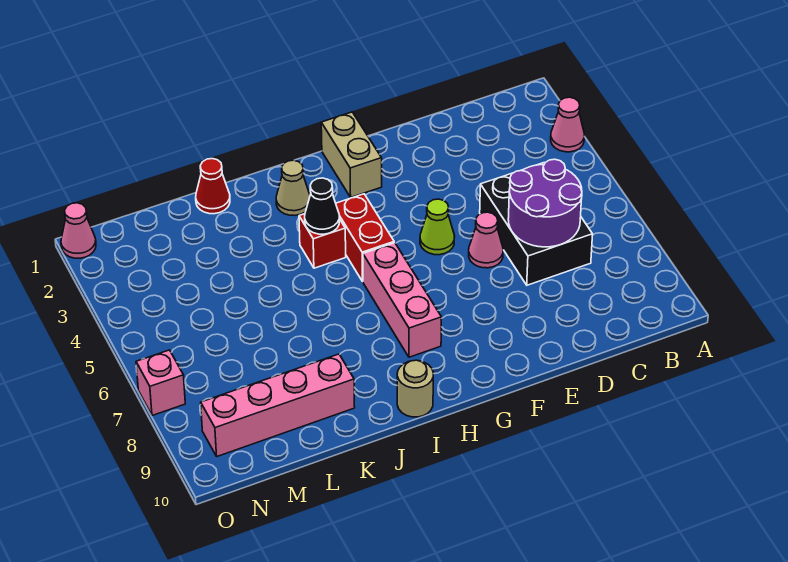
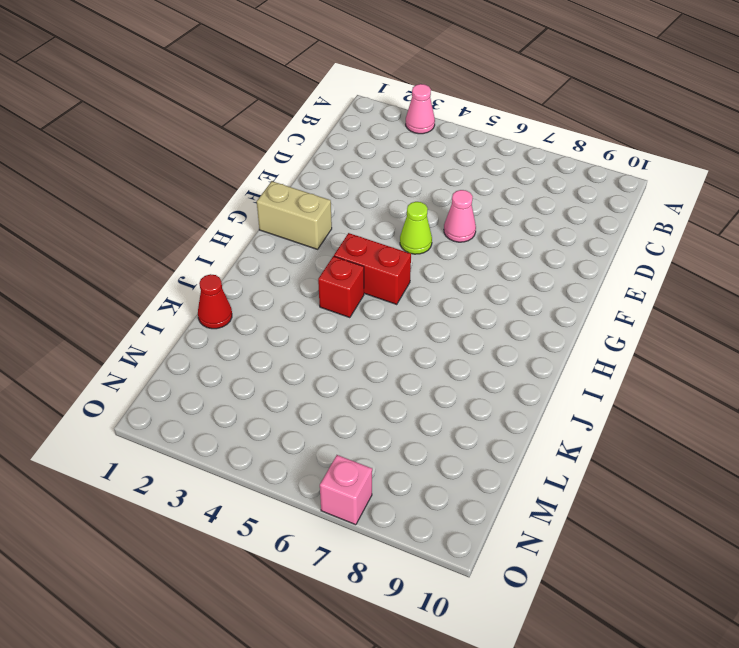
none -> black brick C5:D7 level 1
none -> pink brick H6:H8 level 1
none -> tan cone I2 level 1

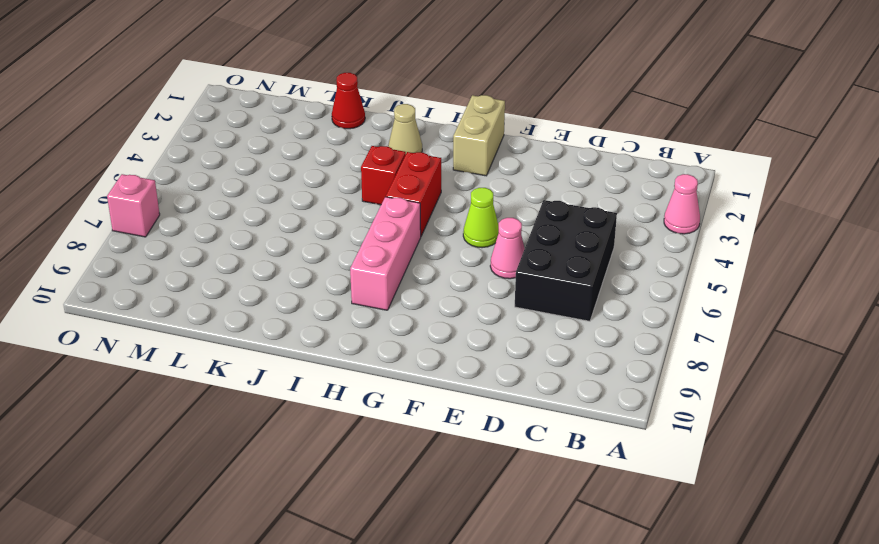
none -> tan round brick I10 level 1
none -> pink brick K9:N9 level 1
none -> pink cone O1 level 1

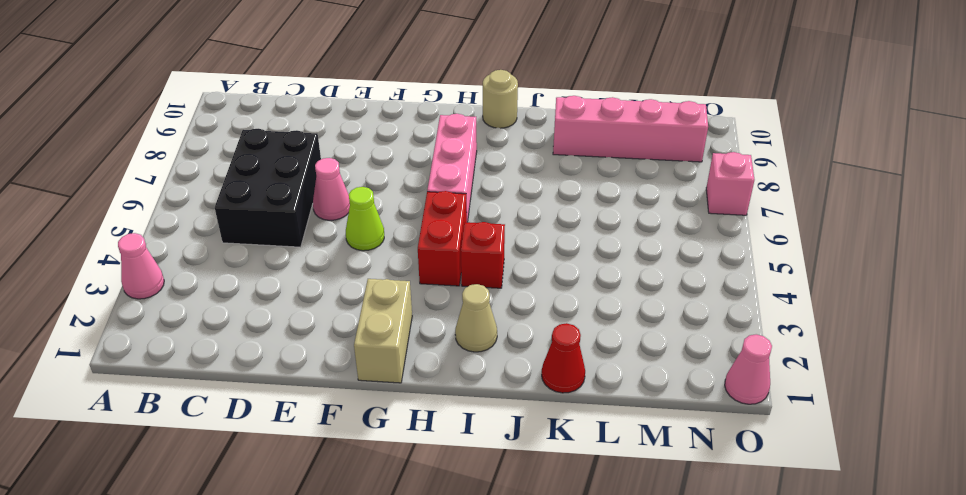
none -> purple round brick C6:D7 level 2
none -> black cone I4 level 2

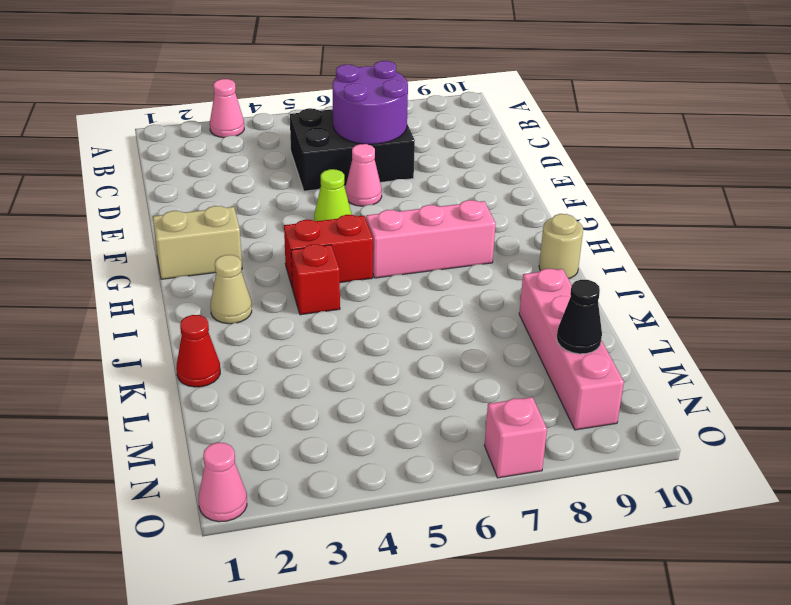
black cone M9 level 2 -> black cone I4 level 2

